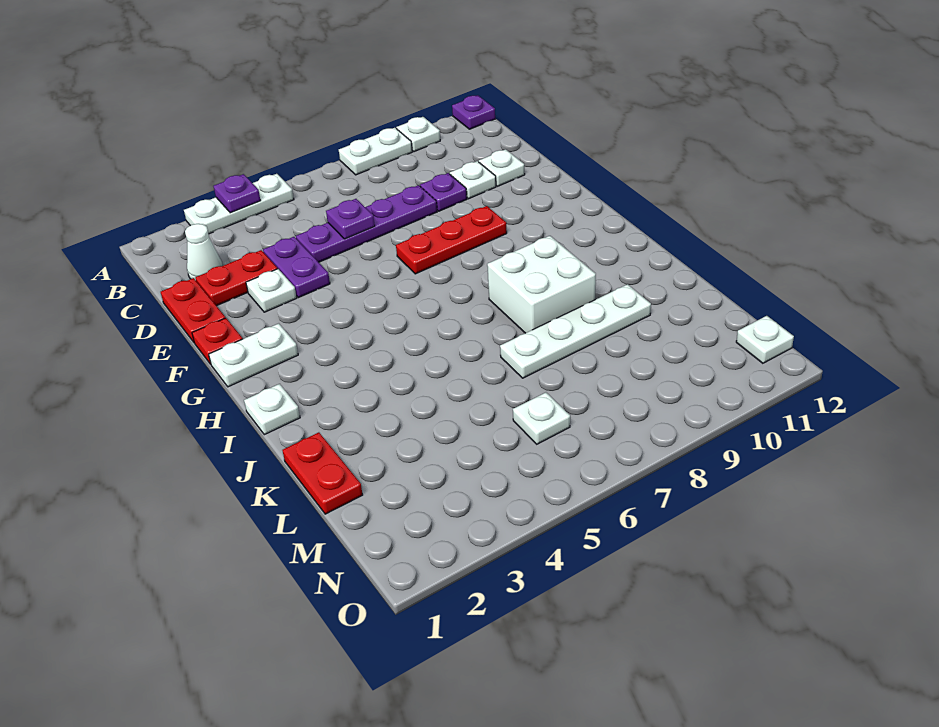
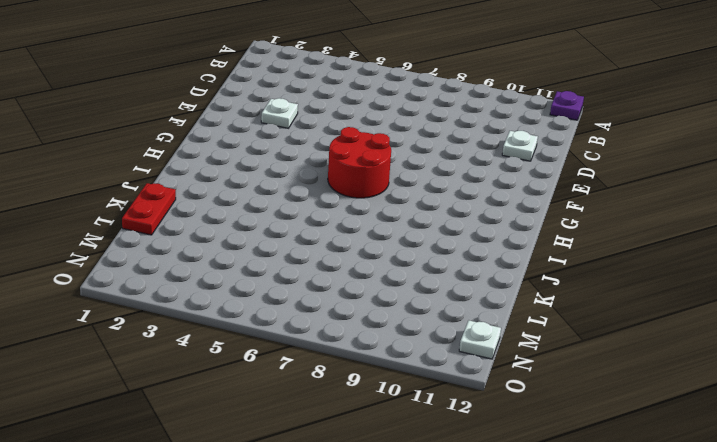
red round brick G6:H7 level 1 -> none
none -> white plate A3:A5 level 1
none -> white plate A8:A9 level 1
none -> white plate A10 level 1

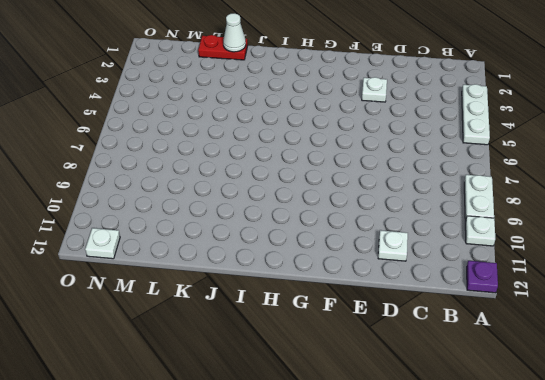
white cone K1 level 2 -> white cone C2 level 1
none -> red plate D1:E1 level 1
none -> red plate D2:D3 level 1
none -> purple plate D4:E4 level 1

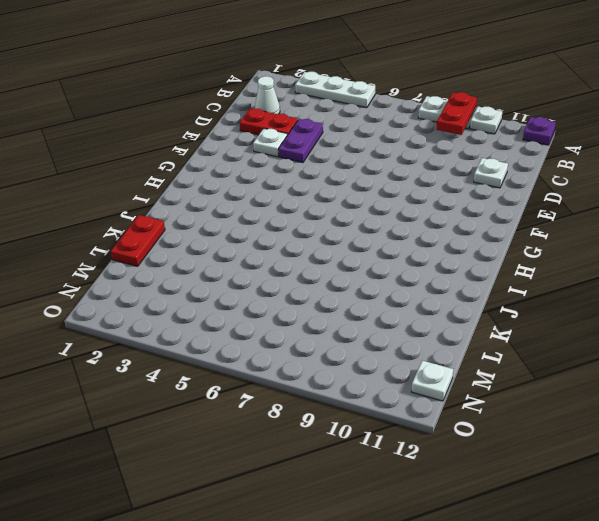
red plate A9:B9 level 2 -> red plate D1:E1 level 1
none -> purple plate D5:D8 level 1
none -> purple plate D9 level 1
none -> white plate D10 level 1

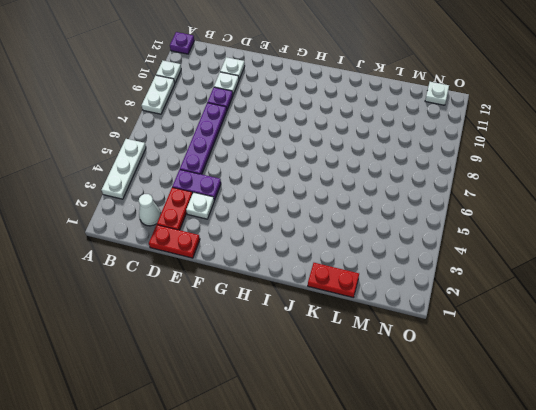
none -> red plate F1 level 1
none -> red plate F7:F9 level 1
none -> white plate G1:G2 level 1

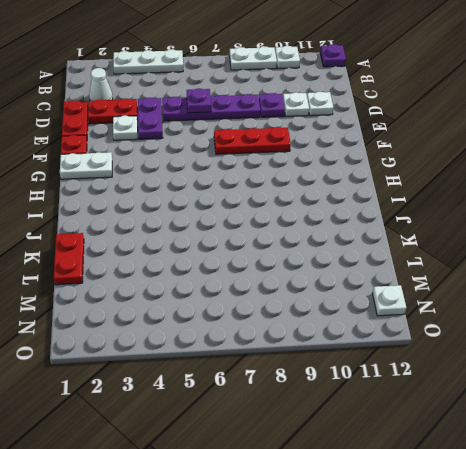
none -> white plate I1 level 1
none -> white brick I8:J9 level 1
none -> white plate K7:K10 level 1

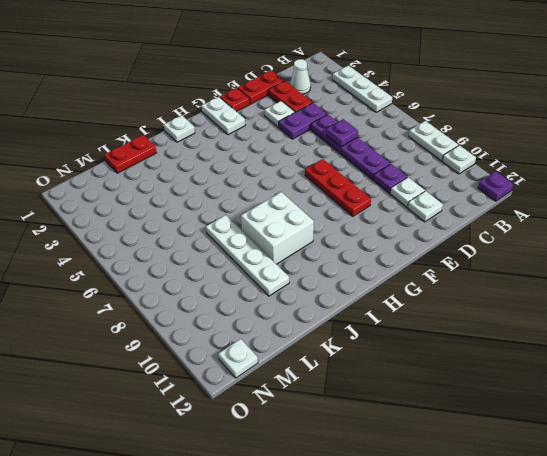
none -> white plate M6 level 1
none -> purple plate A4 level 2

